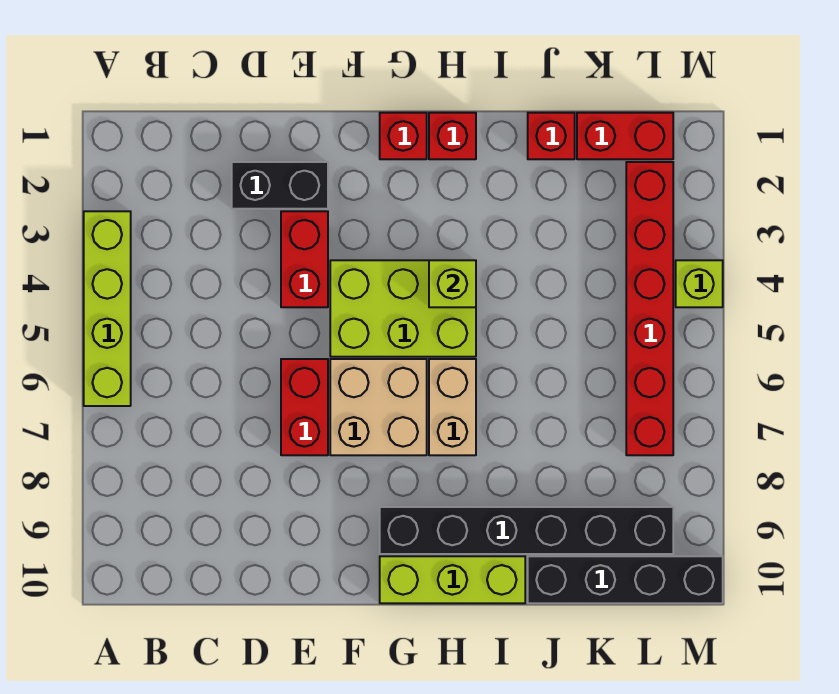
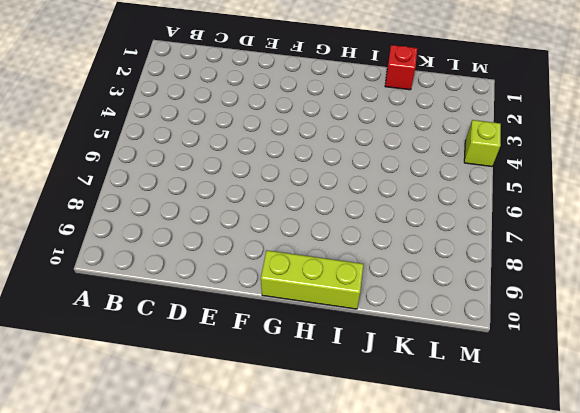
none -> lime brick A3:A6 level 1
none -> black brick D2:E2 level 1
none -> red brick E3:E4 level 1

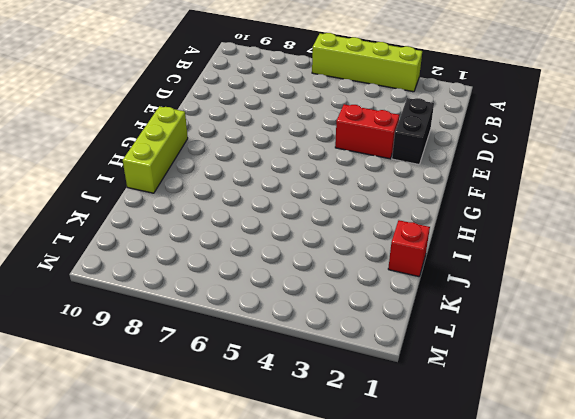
none -> red brick E6:E7 level 1
none -> lime brick F4:H5 level 1
none -> tan brick F6:G7 level 1

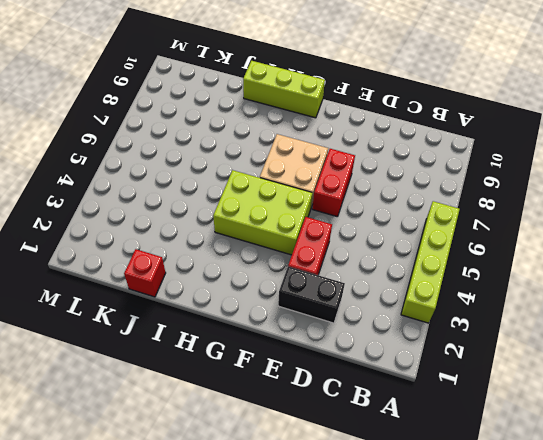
none -> red brick G1 level 1
none -> black brick G9:L9 level 1
none -> red brick H1 level 1

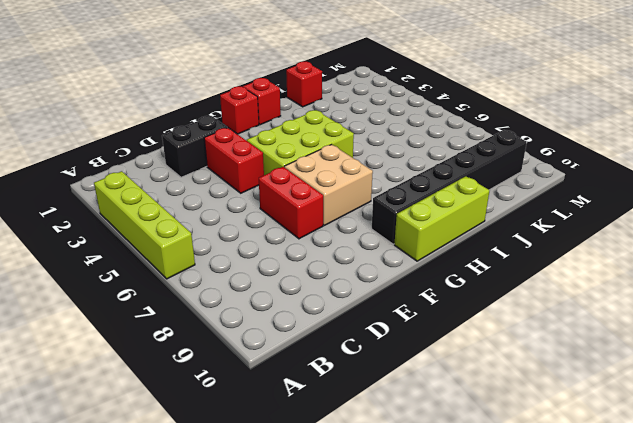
none -> tan brick H6:H7 level 1
none -> black brick J10:M10 level 1
none -> red brick K1:L1 level 1

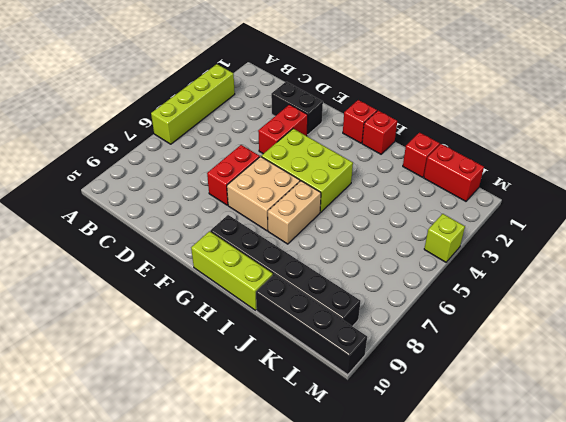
none -> red brick L2:L7 level 1
none -> lime brick H4 level 2

